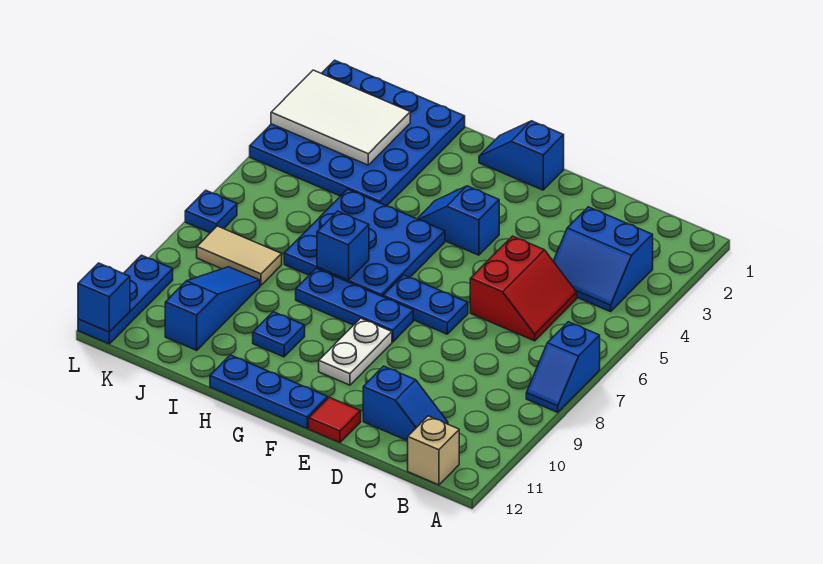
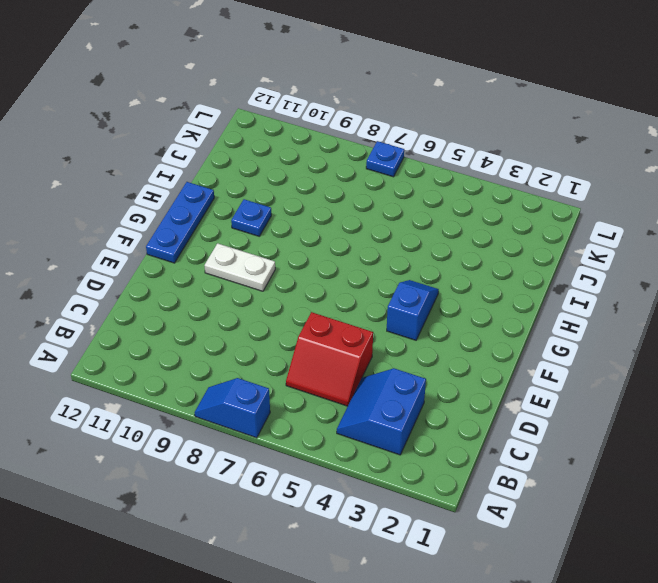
none -> tan brick B12 level 1
none -> blue slope C11:D11 level 1 top D
none -> blue plate E7:F7 level 1

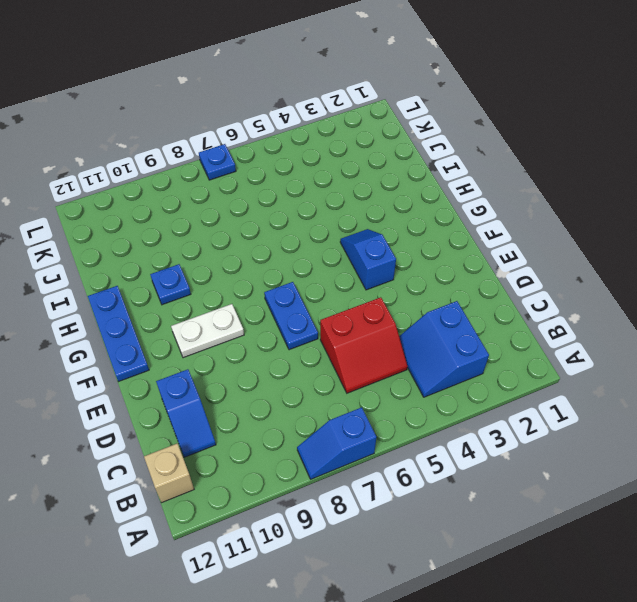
none -> red tile E12 level 1
none -> blue slope F1:G1 level 1 top F
none -> blue plate F8:H8 level 1

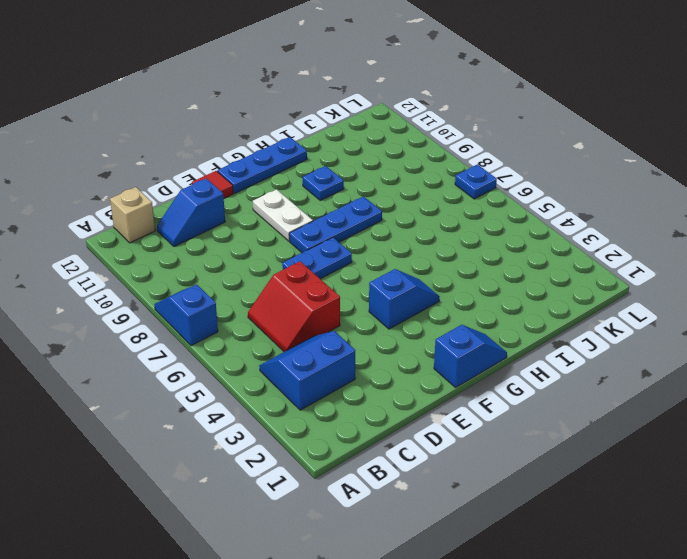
none -> blue plate G5:I7 level 1
none -> blue plate I1:L4 level 1
none -> tan tile J8:K8 level 1

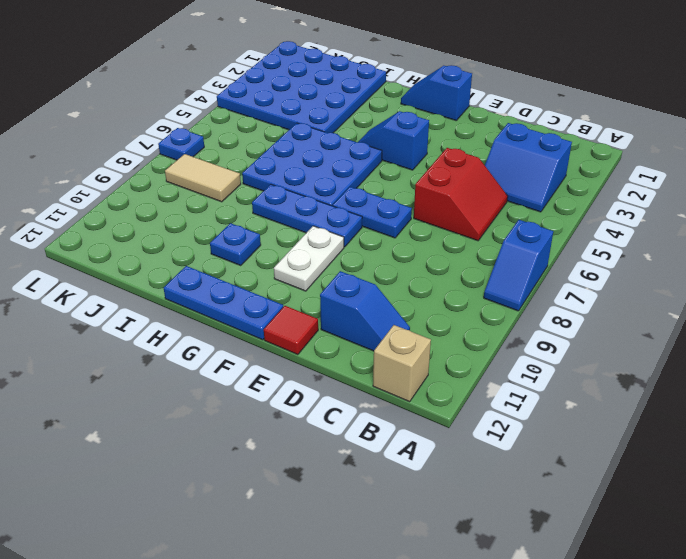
none -> blue slope J9:J11 level 1 top 11
none -> blue plate L10:L12 level 1
none -> blue brick H7 level 2

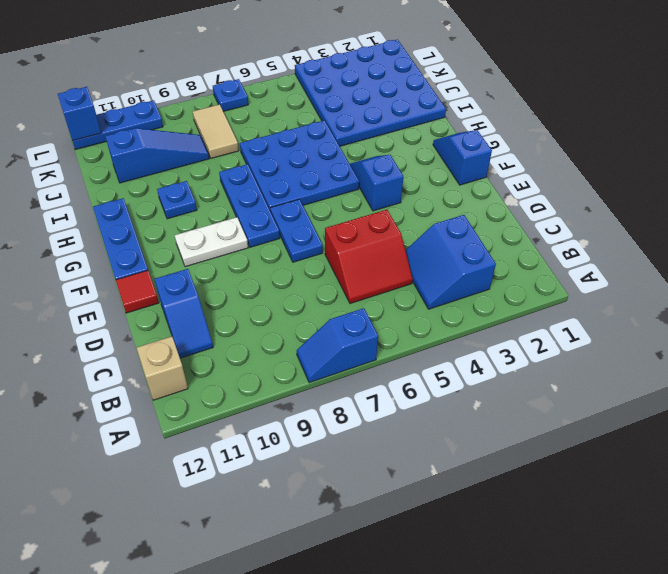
none -> blue brick H7 level 2
none -> white tile J2:L3 level 2

